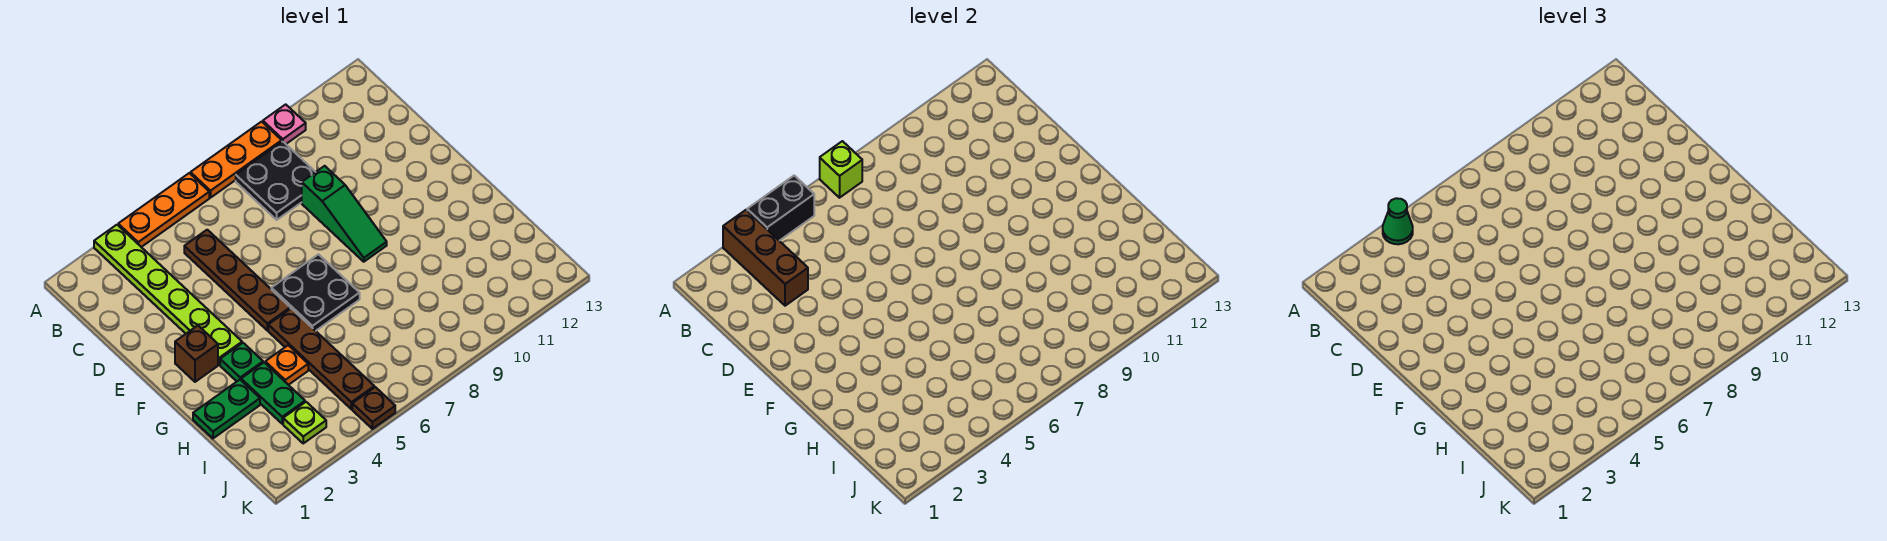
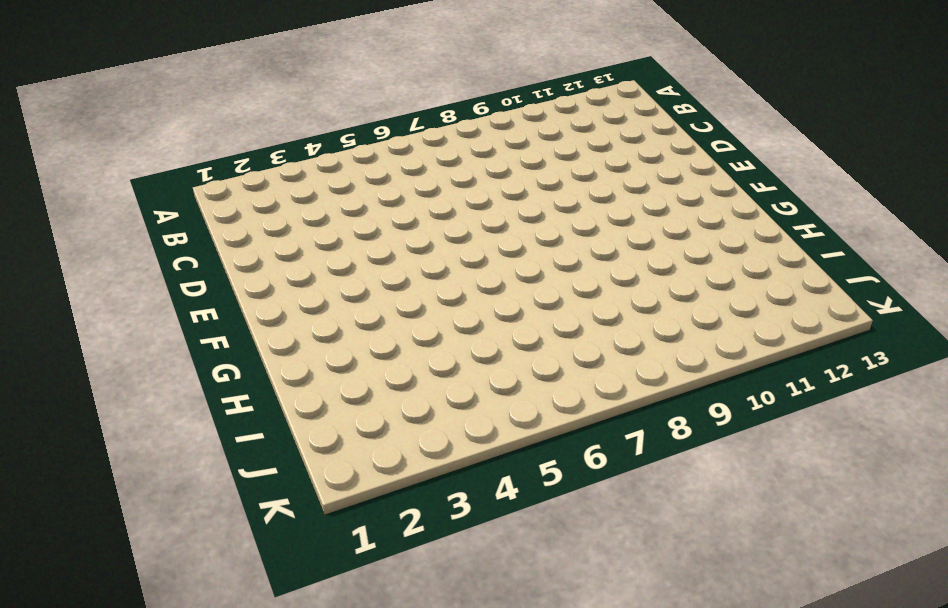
none -> lime plate A3:F3 level 1
none -> orange plate A4:A6 level 1
none -> orange plate A7:A9 level 1

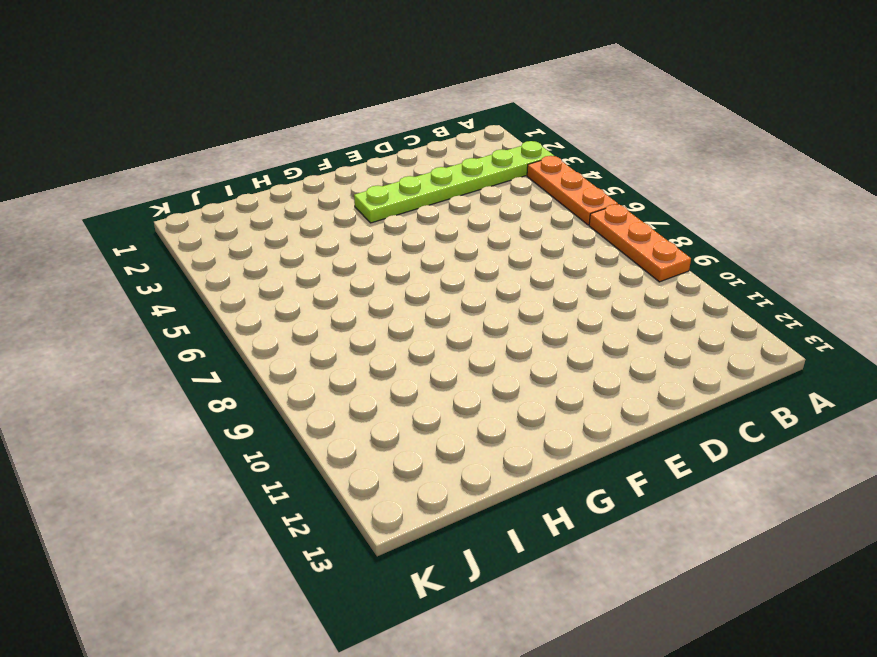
none -> pink plate A10 level 1
none -> black plate B8:C9 level 1
none -> brown plate C5:F5 level 1

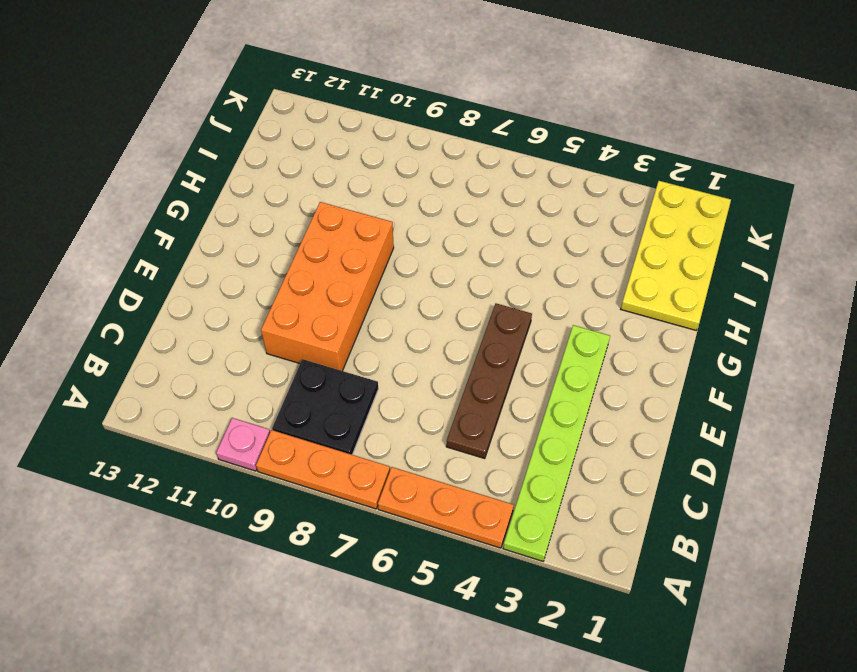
orange brick D9:G10 level 1 -> green slope D9:F9 level 1 top D
yellow plate H1:K2 level 1 -> green plate H1:H2 level 1
none -> brown brick F2 level 1
none -> black plate F6:G7 level 1
none -> green plate G3 level 1

